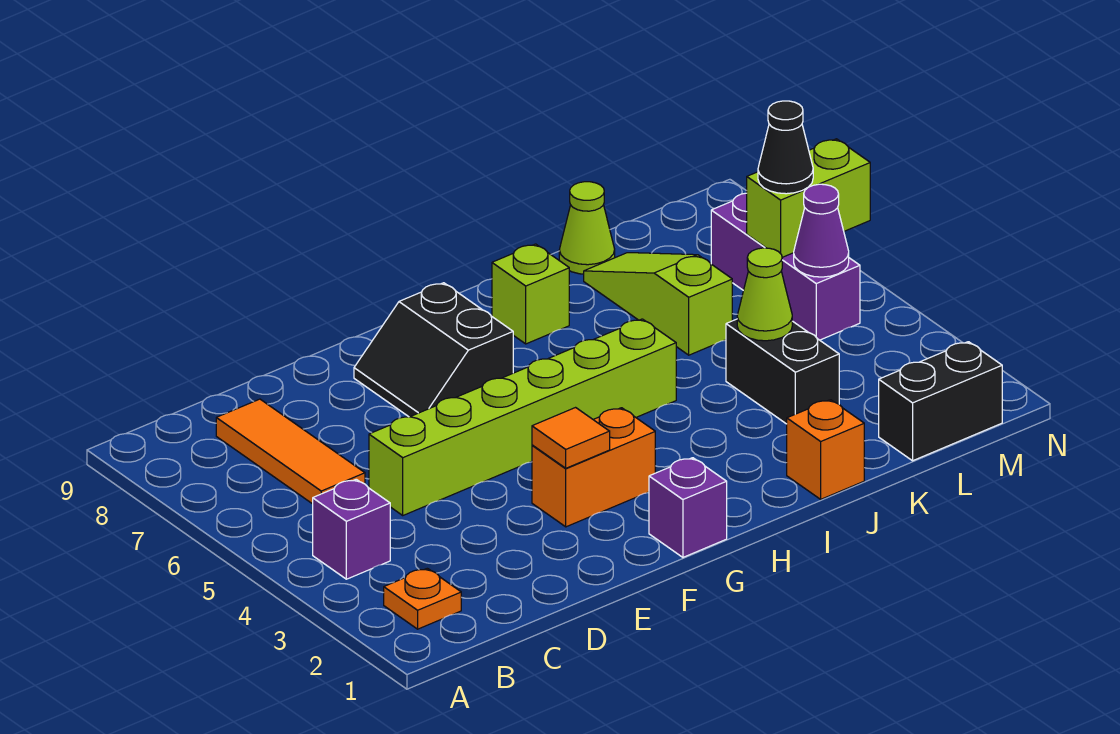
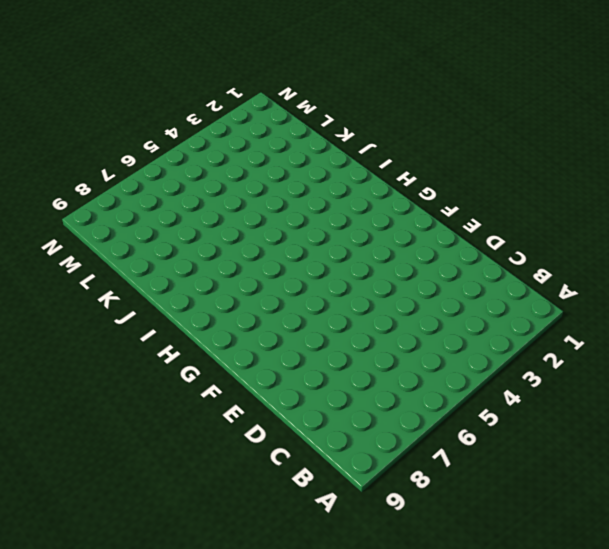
none -> orange plate B2 level 1
none -> purple brick B4 level 1
none -> orange tile C6:C8 level 1

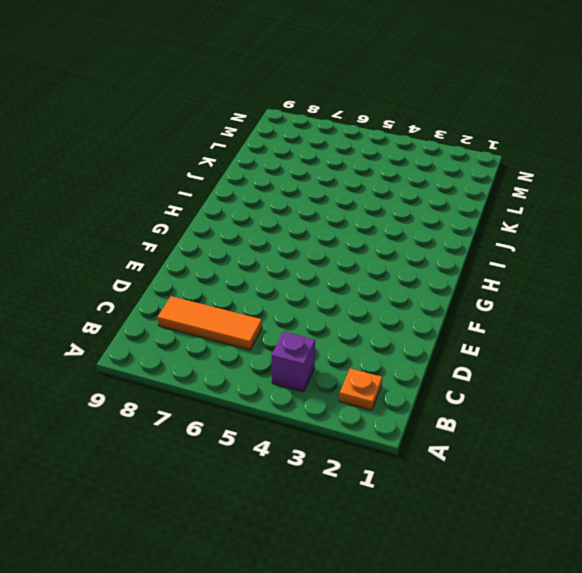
none -> lime brick D5:I5 level 1
none -> orange brick F3:G3 level 1
none -> black slope F7:G8 level 1 top G

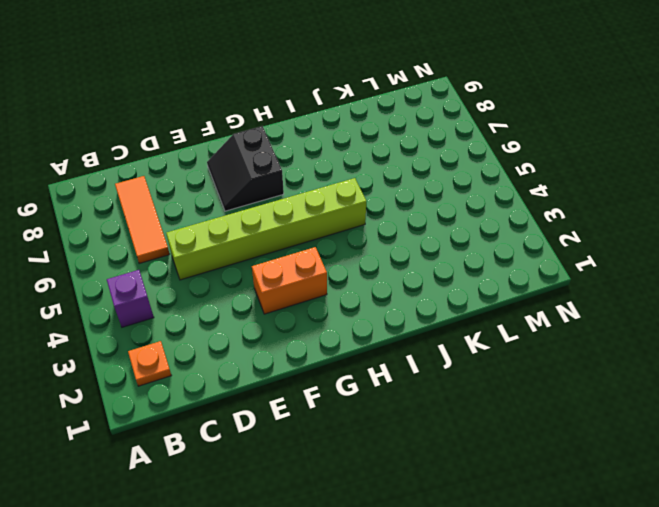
none -> purple brick G1 level 1
none -> lime brick I8 level 1
none -> orange brick J1 level 1

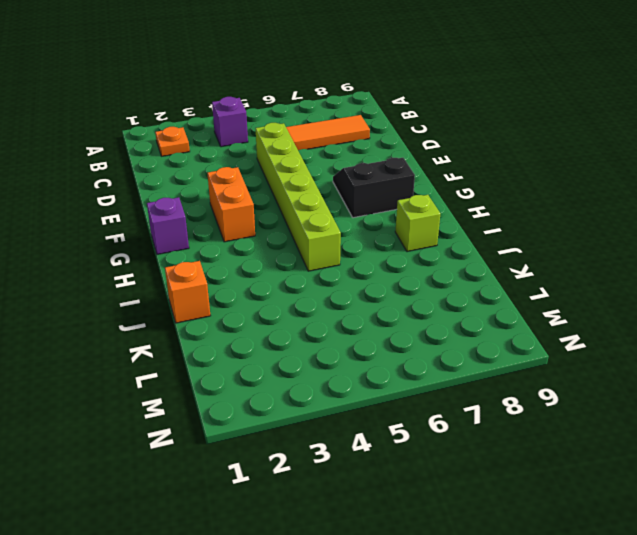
none -> black brick K3:K4 level 1
none -> lime slope K6:K8 level 1 top 6
none -> lime cone K9 level 1

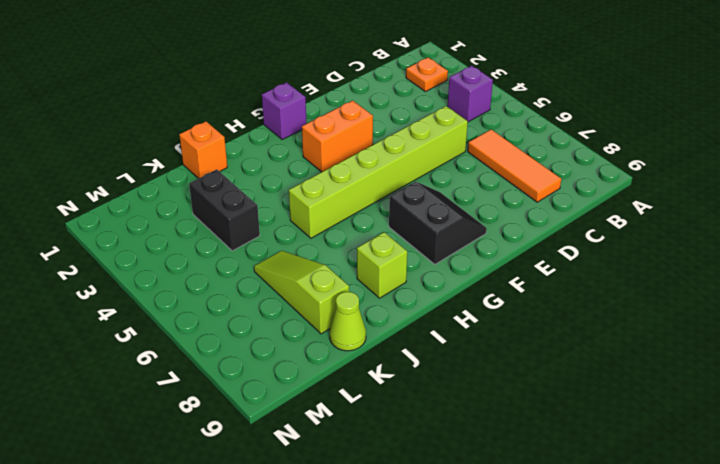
lime slope K6:K8 level 1 top 8 -> lime slope K6:K8 level 1 top 6
none -> black brick L1:M1 level 1
none -> purple brick M5:M7 level 1
none -> orange tile F3 level 2

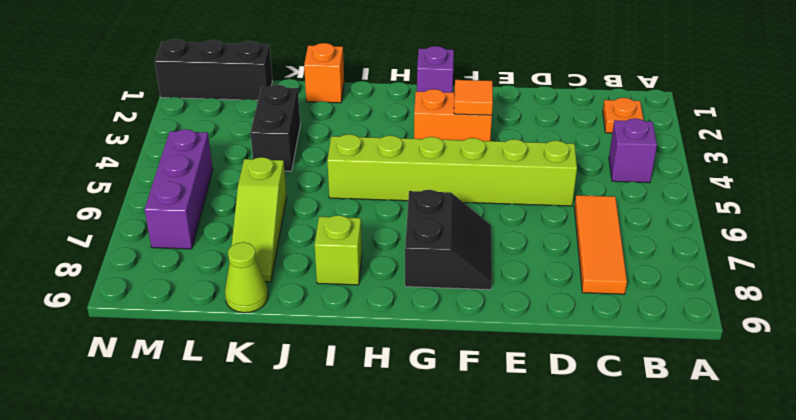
black brick L1:N1 level 1 -> black brick L1:M1 level 1
none -> lime cone K4 level 2
none -> purple cone M5 level 2
none -> lime brick M6:N6 level 2

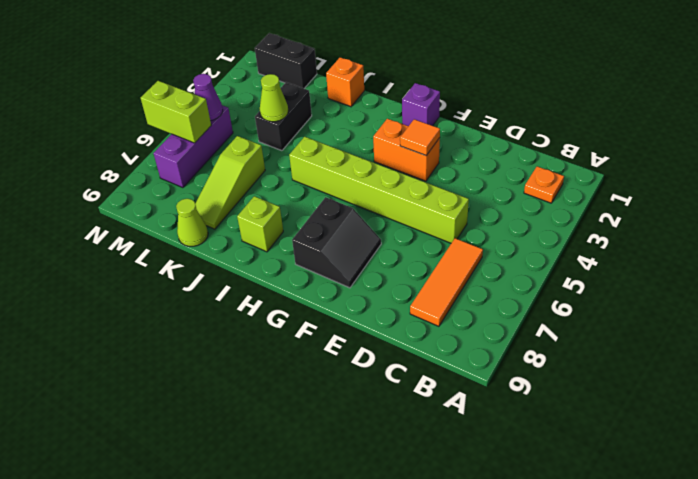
none -> purple brick B4 level 1
none -> black cone M6 level 3

